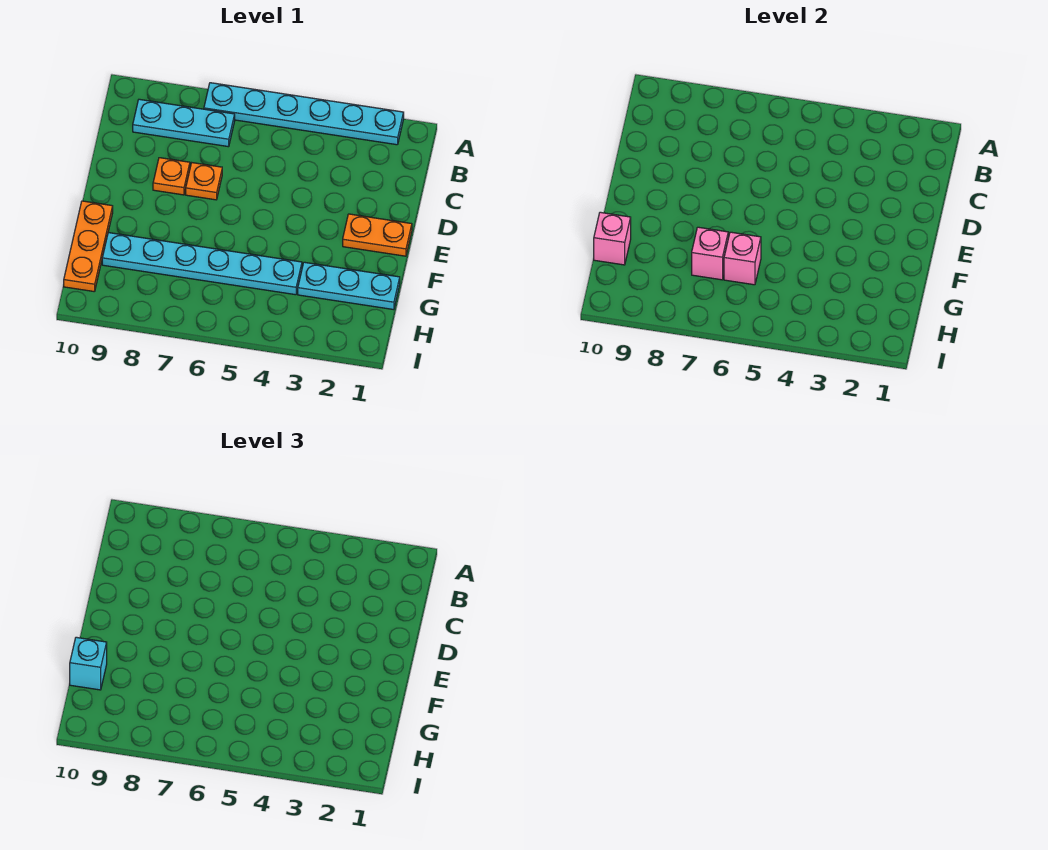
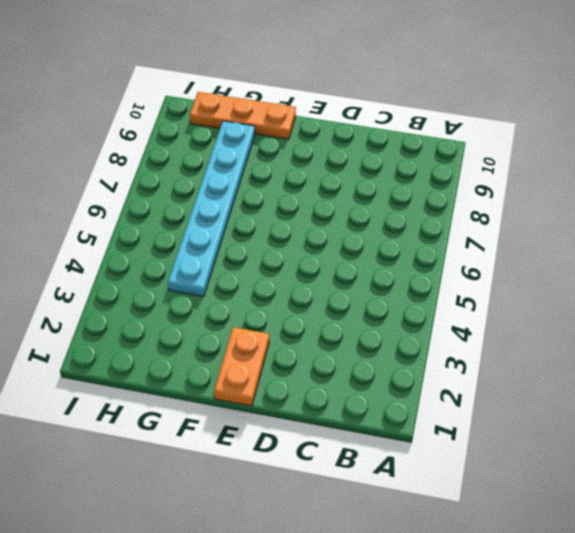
none -> cyan plate A2:A7 level 1
none -> cyan plate B7:B9 level 1
none -> orange plate D7 level 1

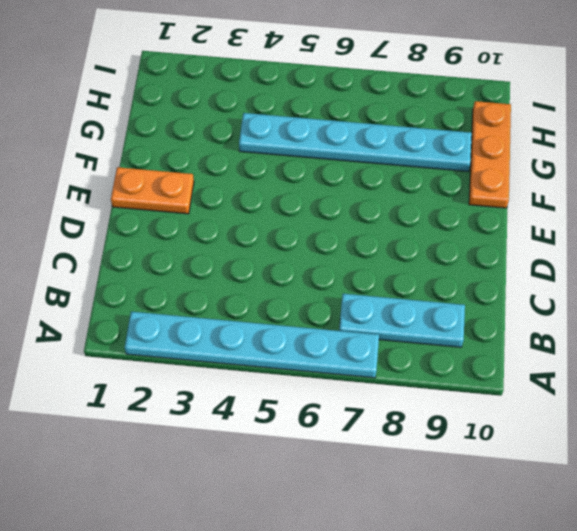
none -> orange plate D7 level 1
none -> orange plate D8 level 1
none -> cyan plate G1:G3 level 1

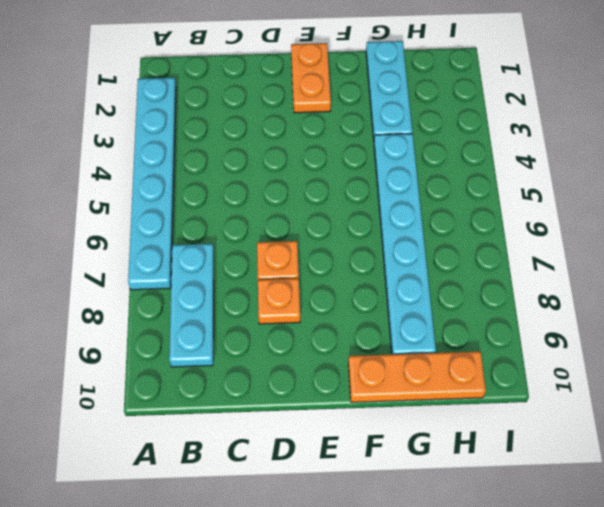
none -> pink brick G6 level 2
none -> pink brick G7 level 2
none -> pink brick G10 level 2

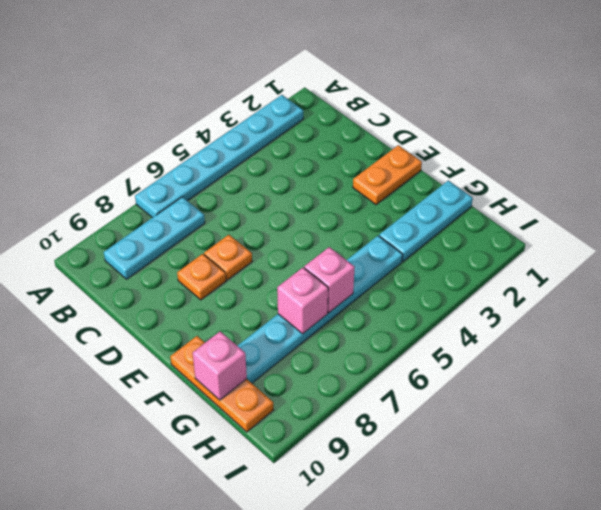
none -> cyan brick G10 level 3

